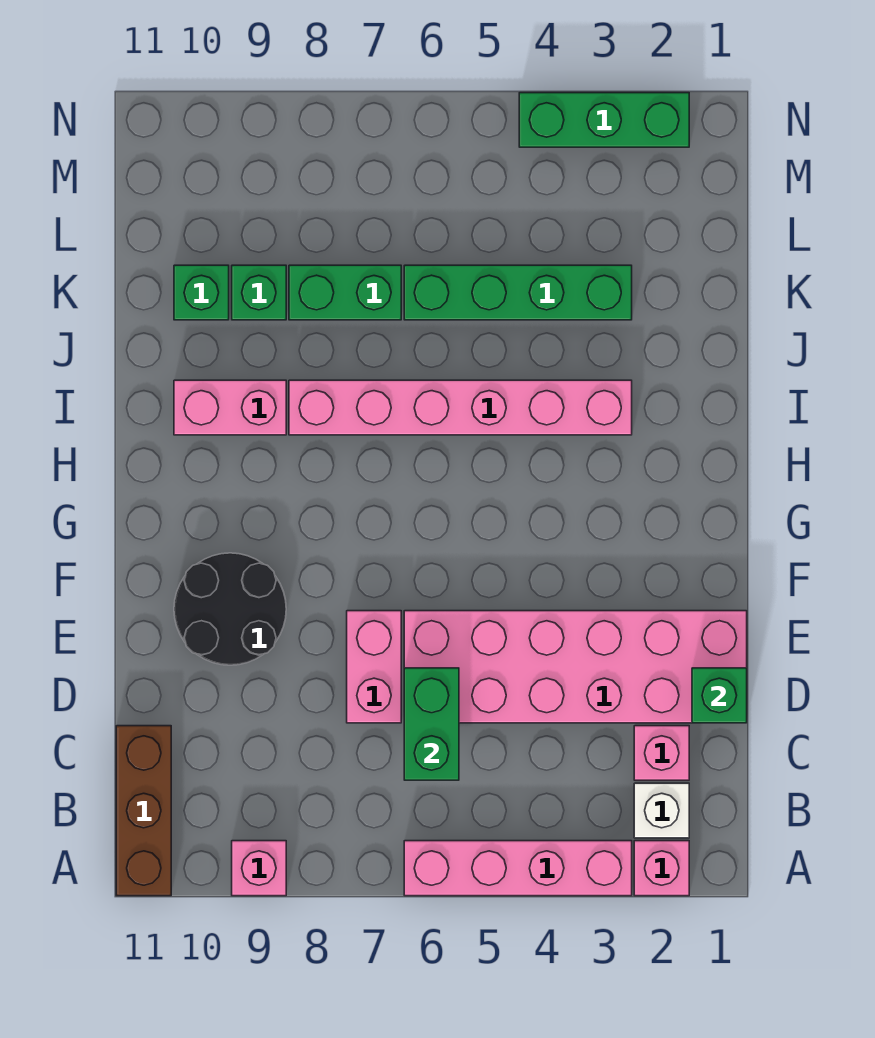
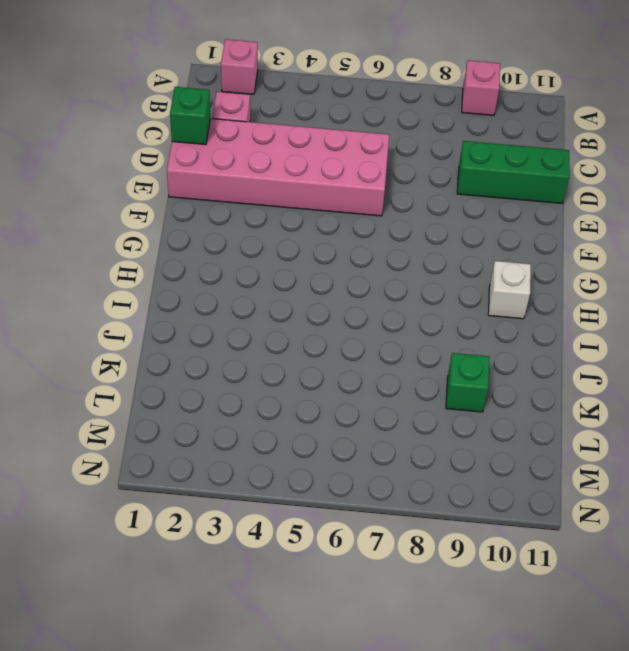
green brick D9:D11 level 1 -> green brick N2:N4 level 1
white brick H10 level 1 -> white brick B2 level 1
none -> pink brick A3:A6 level 1
none -> brown brick A11:C11 level 1
none -> pink brick D7:E7 level 1

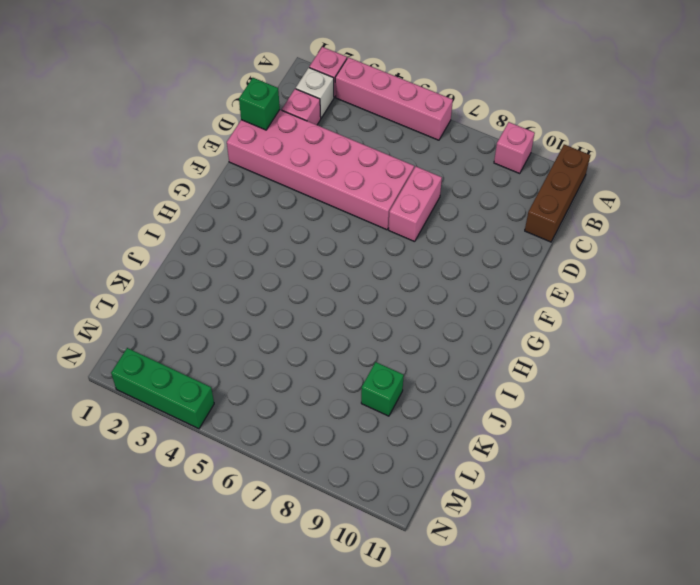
none -> black round brick E9:F10 level 1
none -> pink brick I3:I8 level 1
none -> pink brick I9:I10 level 1

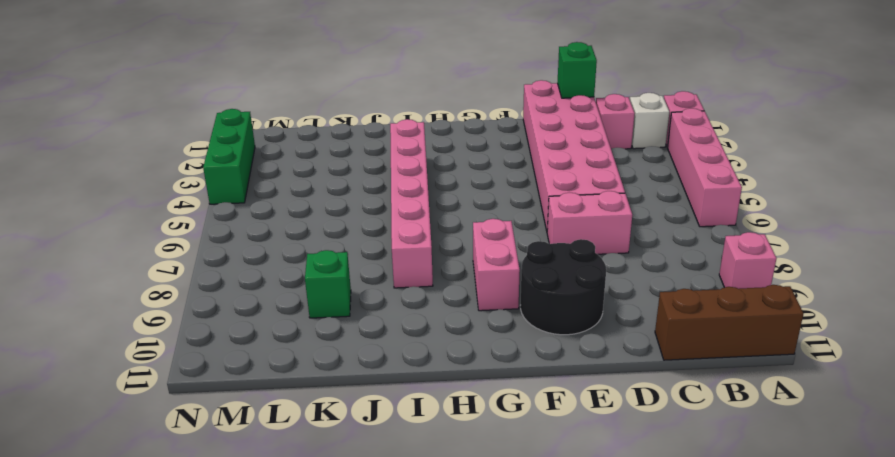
pink brick G8:G9 level 1 -> pink brick I9:I10 level 1
none -> green brick K3:K6 level 1
none -> green brick K7:K8 level 1
none -> green brick K10 level 1

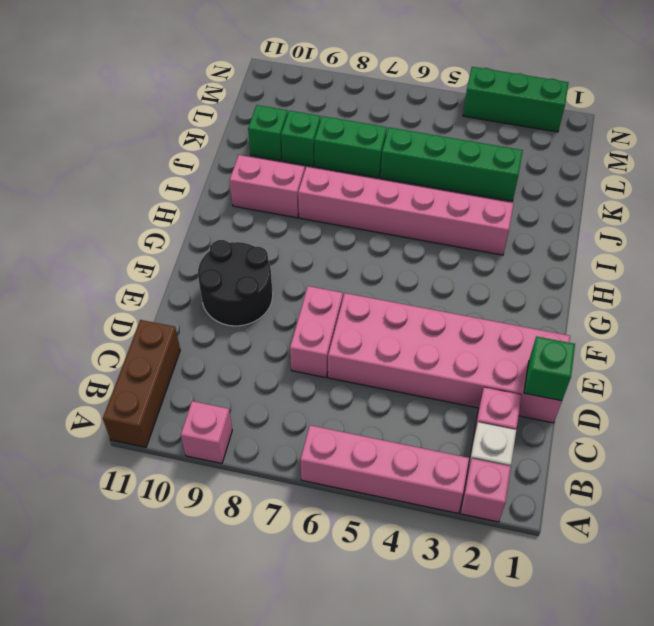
none -> green brick C6:D6 level 2

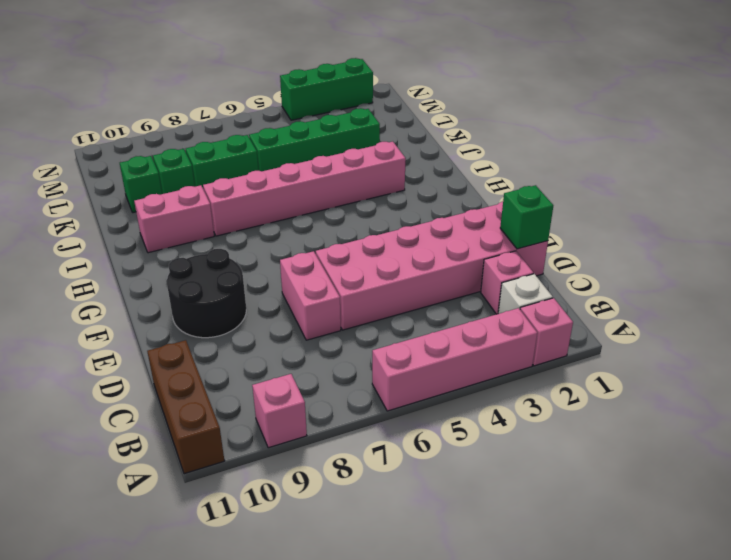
none -> green brick C6:D6 level 2

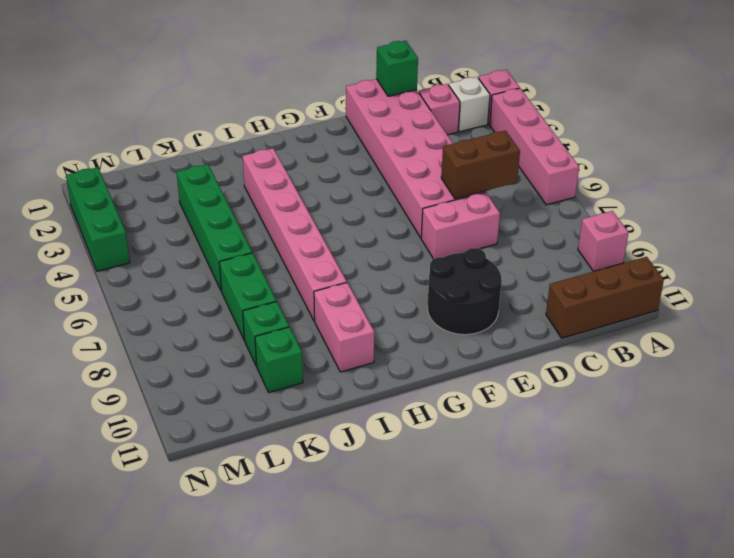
brown brick C6:D6 level 2 -> green brick C6:D6 level 2

